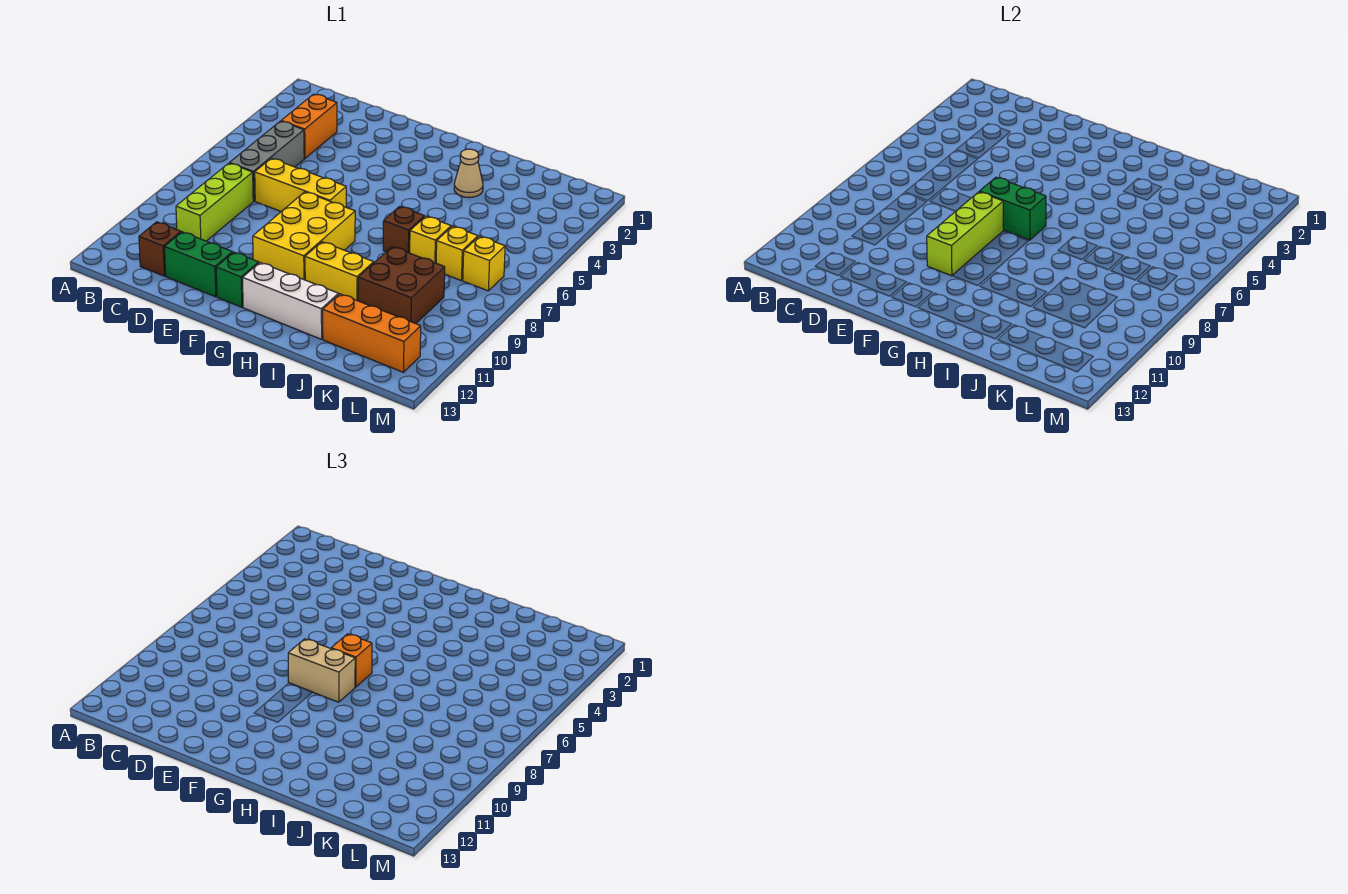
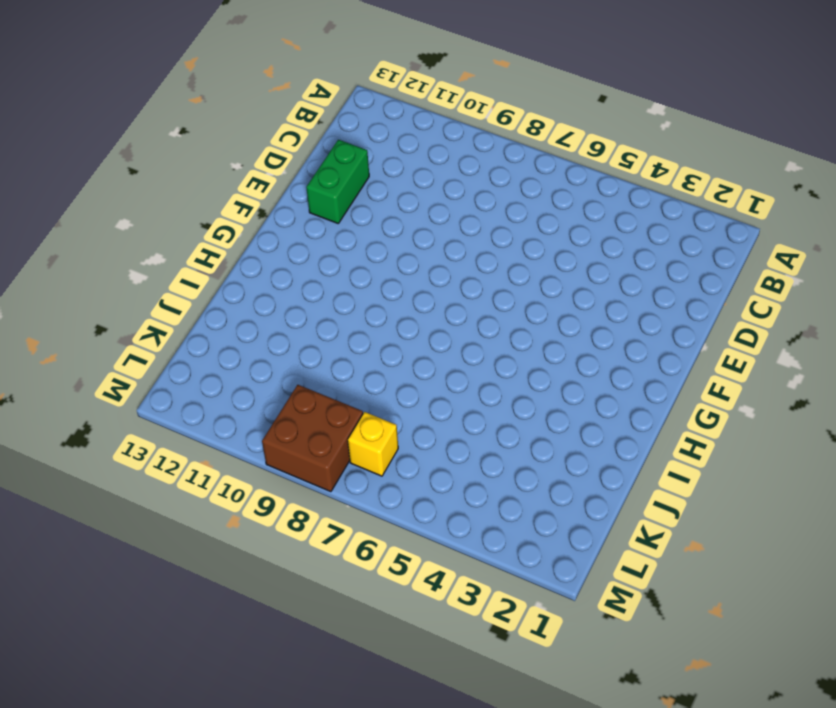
brown brick L8:M9 level 1 -> brown brick J9:K10 level 1
none -> orange brick C3:C4 level 1
none -> grey brick C5:C7 level 1
none -> lime brick C8:C10 level 1

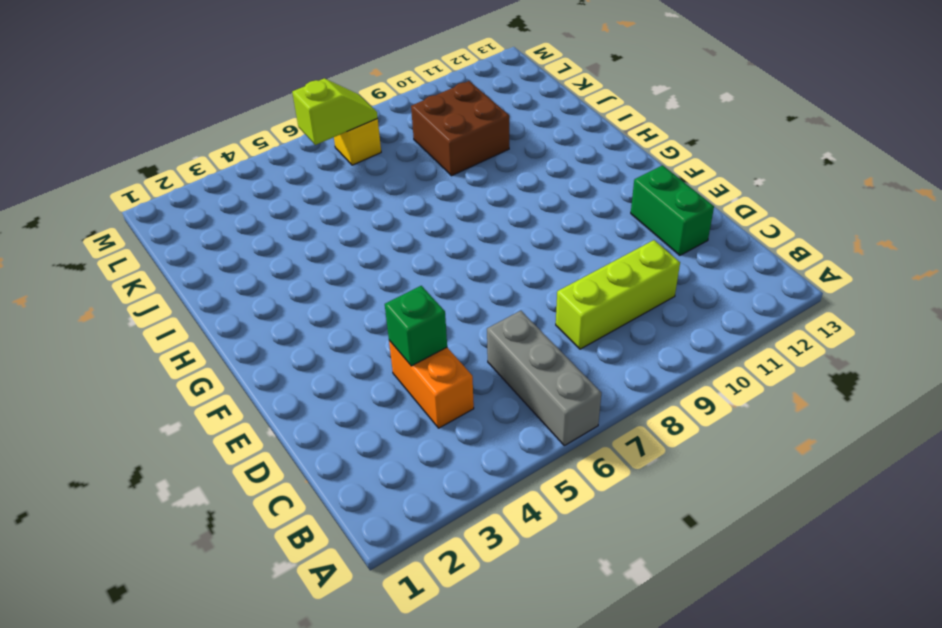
grey brick A6:C6 level 1 -> grey brick C5:C7 level 1
orange brick C4:D4 level 1 -> orange brick C3:C4 level 1
green brick D4 level 2 -> green brick F12 level 1
lime slope L6:L7 level 2 top 6 -> none
none -> brown brick C12 level 1
none -> yellow brick D7:F7 level 1
none -> yellow brick F8:G10 level 1

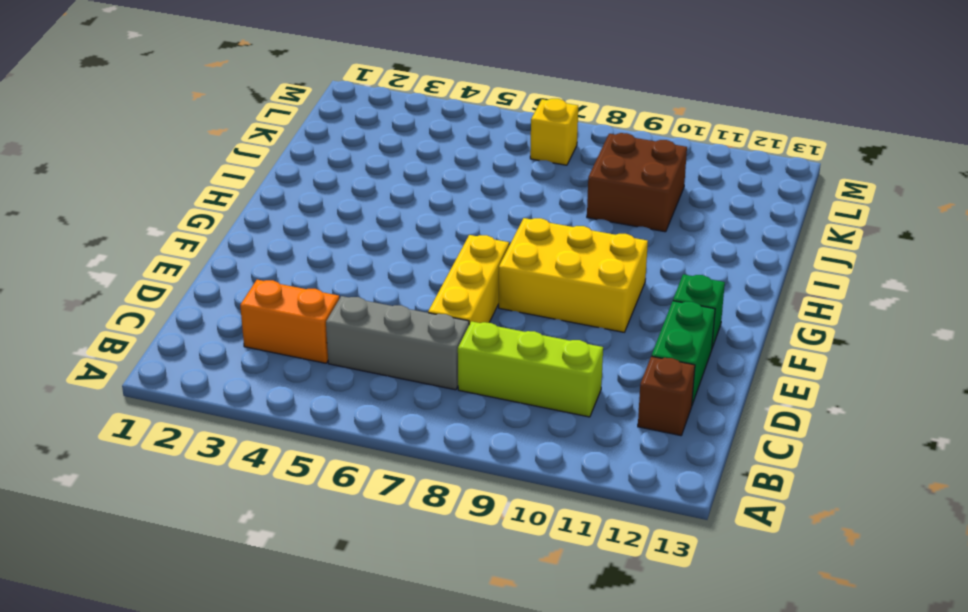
none -> white brick G12:I12 level 1
none -> yellow brick H10:I10 level 1
none -> tan cone I3 level 1

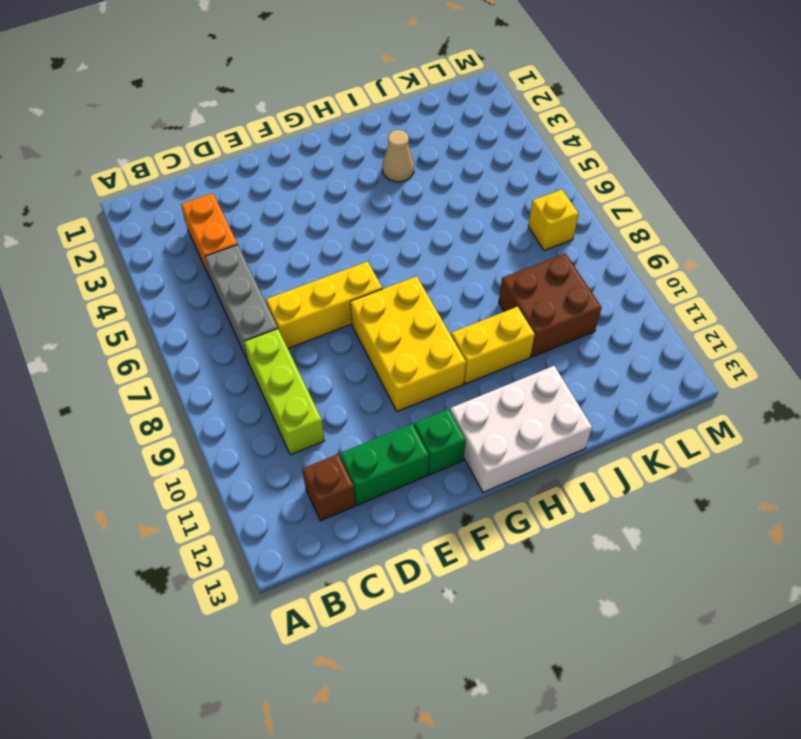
white brick G12:I13 level 1 -> white brick G12:I12 level 1
none -> brown brick I7 level 1
none -> yellow brick J7 level 1
none -> orange brick J12:L12 level 1

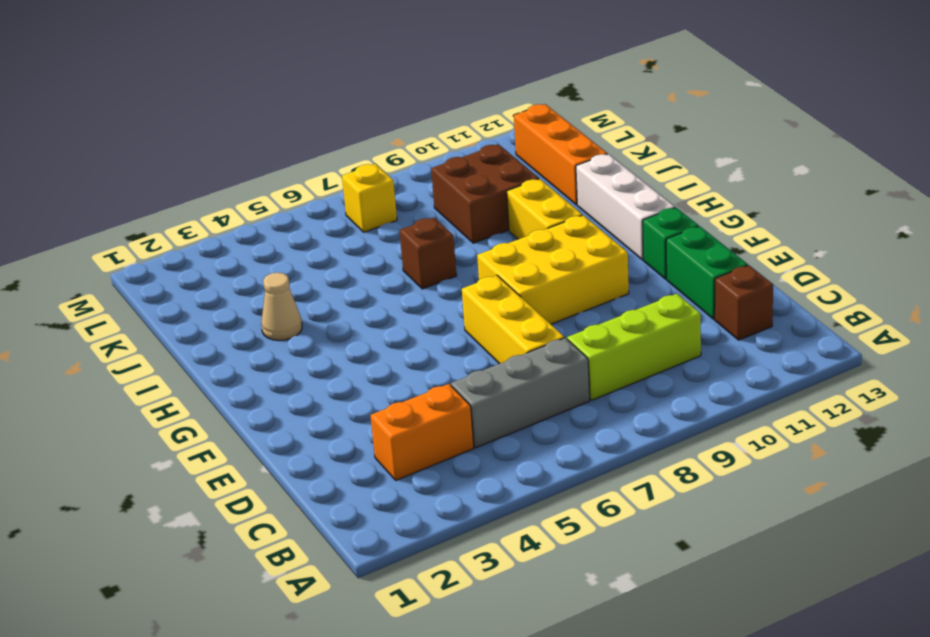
none -> yellow brick J7 level 1
none -> yellow brick K7 level 1
none -> green brick F7:G7 level 2

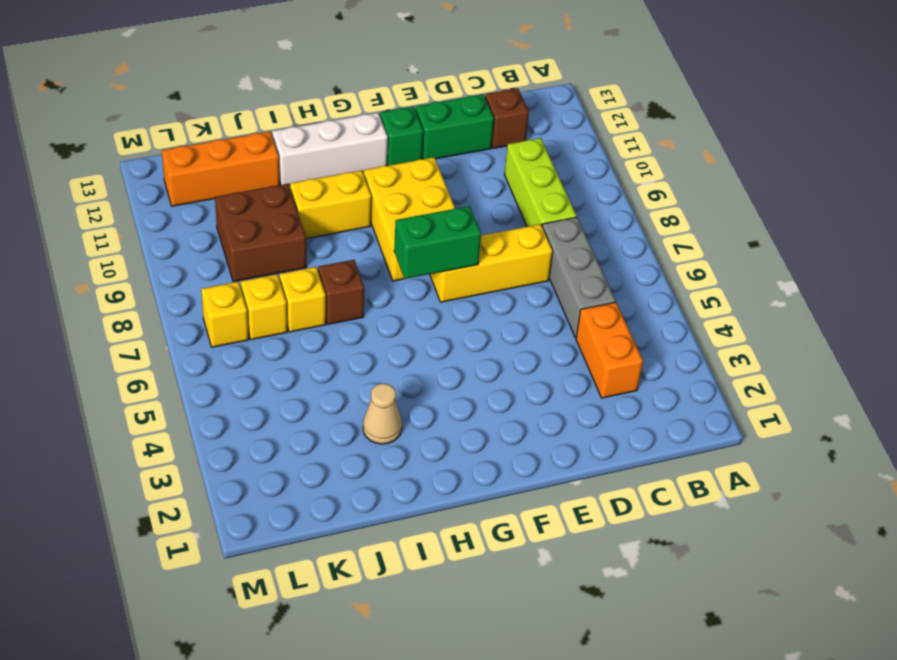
none -> lime brick F8:F10 level 2
none -> tan brick F8:G8 level 3
none -> orange brick G7 level 3

